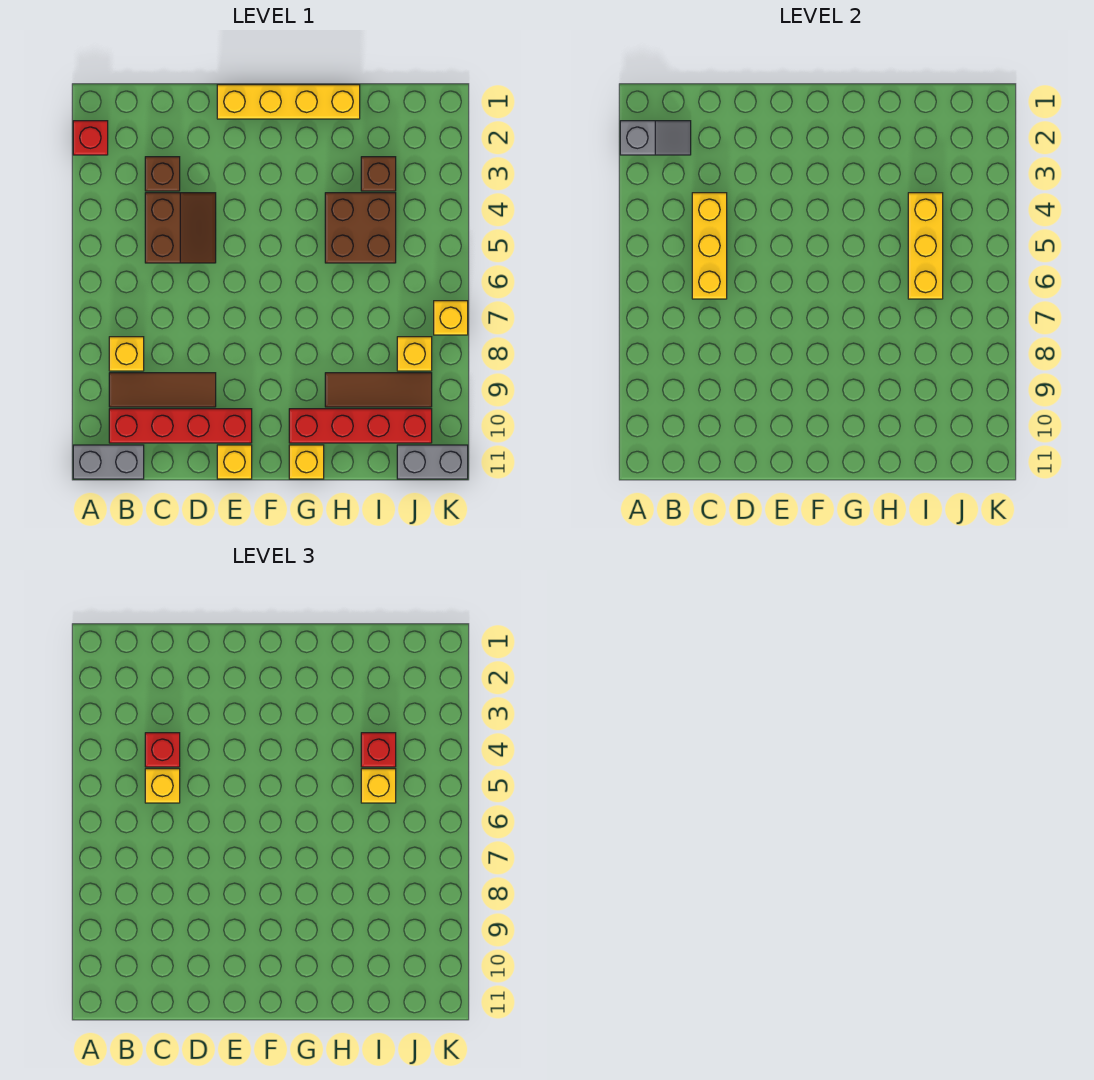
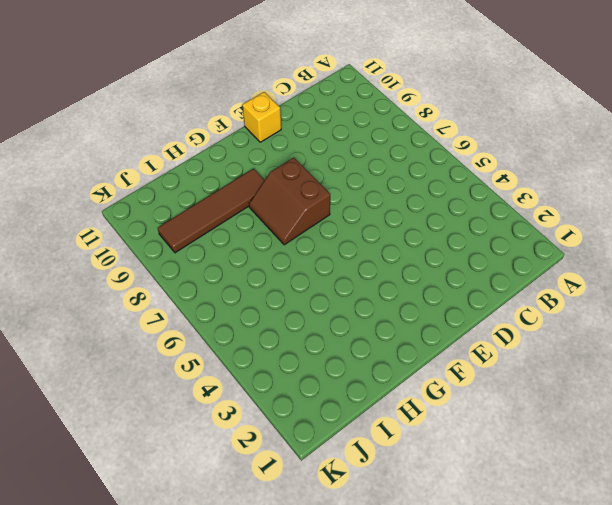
brown slope F7:G8 level 1 top F -> brown slope C4:D5 level 1 top C
brown tile G9:J9 level 1 -> brown tile H9:J9 level 1
none -> red brick A2 level 1
none -> grey brick A11:B11 level 1
none -> yellow brick B8 level 1

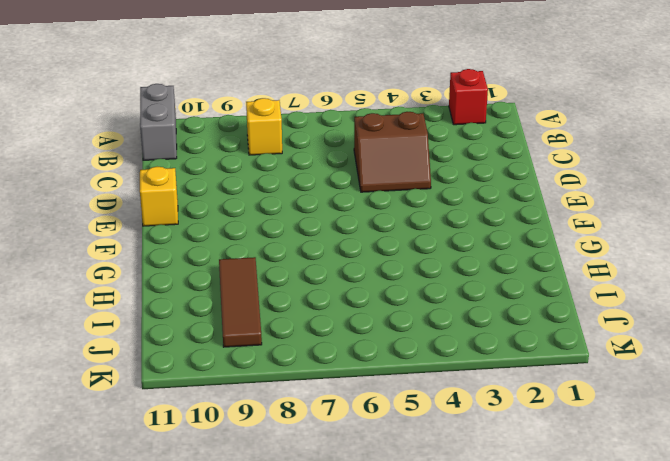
none -> brown tile B9:D9 level 1
none -> red brick B10:E10 level 1
none -> brown brick C3 level 1

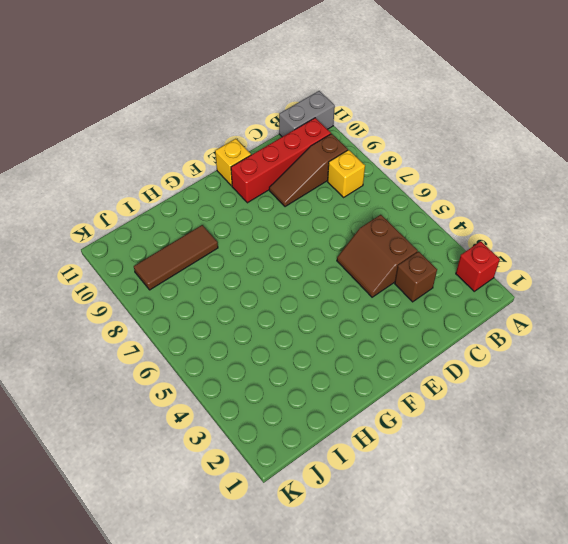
brown slope B9:D9 level 1 top B -> brown tile B9:D9 level 1
none -> yellow brick E1:H1 level 1
none -> red brick G10:J10 level 1
none -> yellow brick G11 level 1

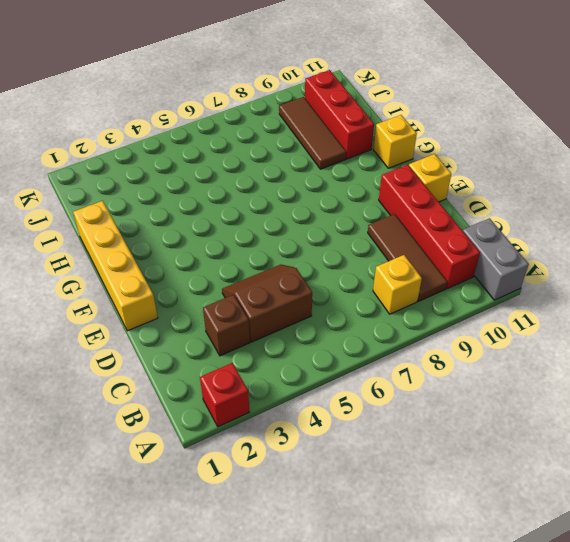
red brick H10:J10 level 1 -> red brick G10:J10 level 1
none -> brown brick H4:I5 level 1
none -> brown brick I3 level 1
none -> yellow brick J8 level 1

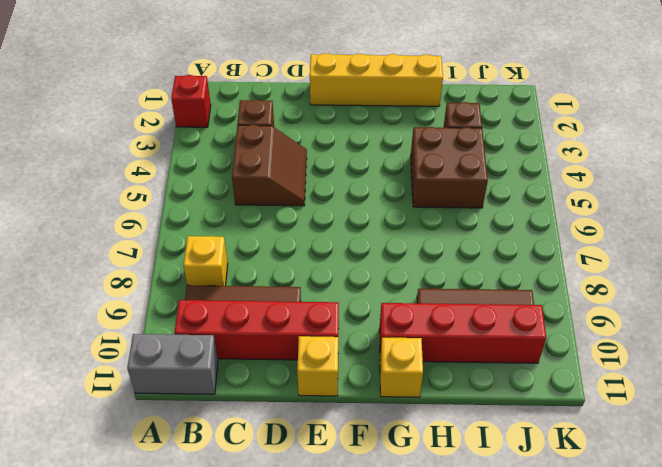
none -> yellow brick J8 level 1
none -> grey brick J11:K11 level 1
none -> yellow brick K7 level 1

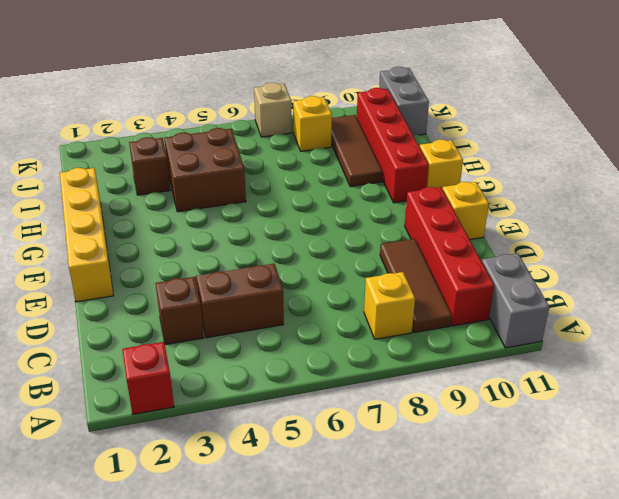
tan brick K7 level 1 -> yellow brick K7 level 1
none -> grey slope A2:B2 level 2 top A
none -> yellow brick C4:C6 level 2
none -> yellow brick I4:I6 level 2

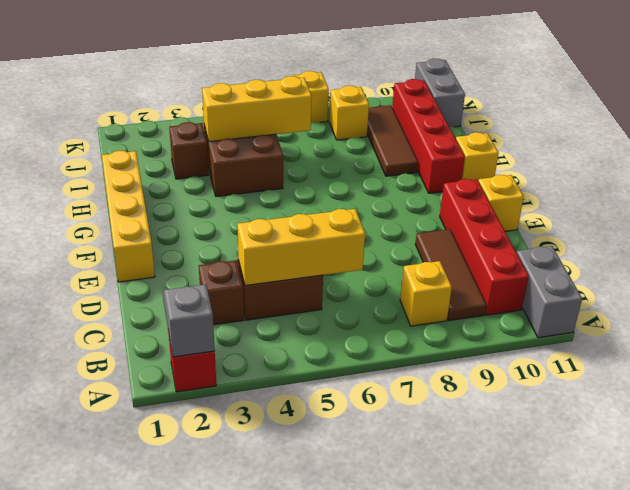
none -> red brick C4 level 3
none -> yellow brick C5 level 3
none -> red brick I4 level 3

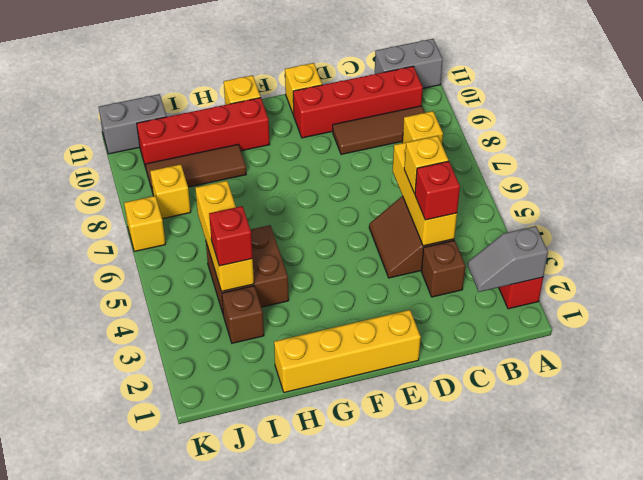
none -> yellow brick I5 level 3

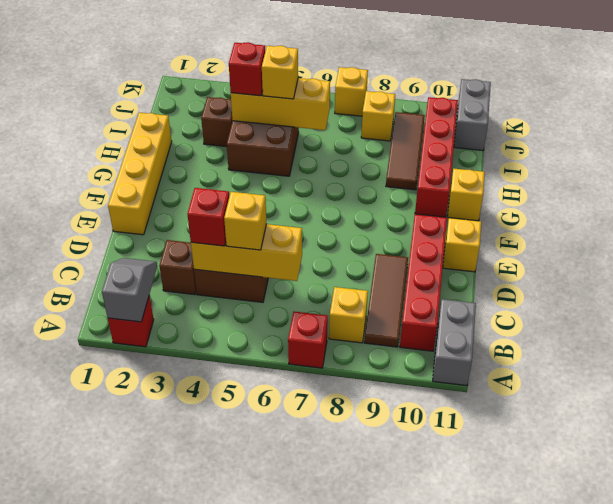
red brick A7 level 1 -> none

